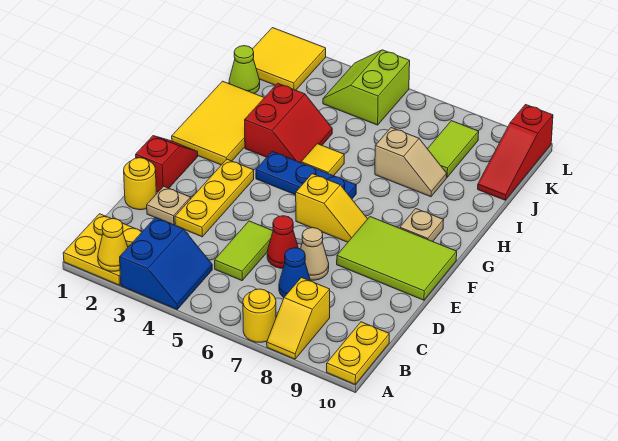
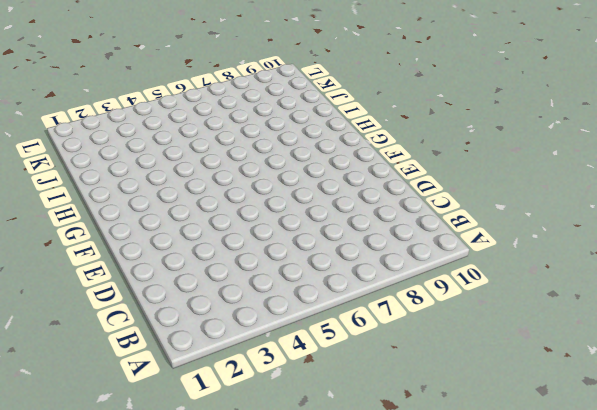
none -> yellow plate A1:B2 level 1
none -> blue slope A3:B4 level 1 top 3
none -> yellow round brick A7 level 1

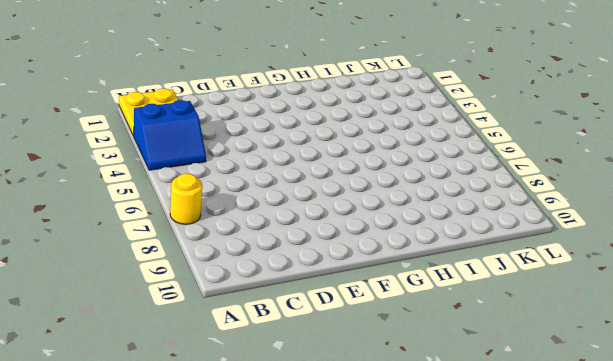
none -> yellow slope A8:B8 level 1 top B
none -> yellow plate A10:B10 level 1
none -> lime tile C5:D5 level 1

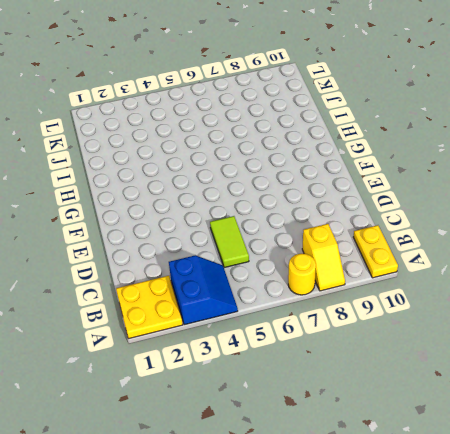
none -> blue cone C7 level 1
none -> yellow round brick D1 level 1
none -> tan plate D2 level 1

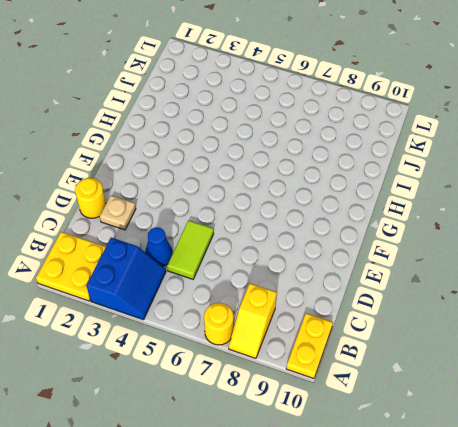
blue cone C4 level 1 -> blue cone C7 level 1
none -> yellow plate D3:F3 level 1
none -> red cone D6 level 1
none -> tan cone D7 level 1

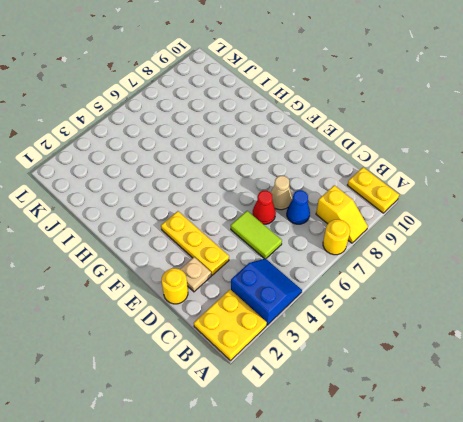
none -> red slope E1:F1 level 1 top E
none -> lime tile E8:F10 level 1
none -> yellow slope F6:F7 level 1 top 6

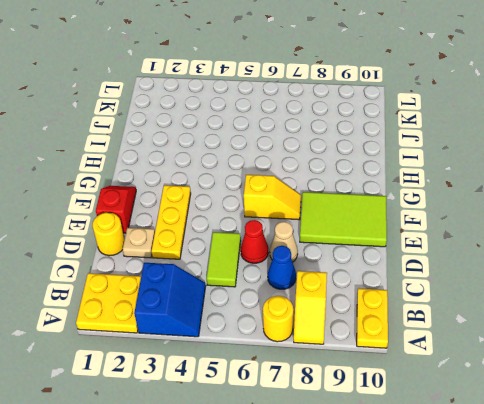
none -> yellow tile G1:I2 level 1
none -> blue plate G4:G6 level 1
none -> tan plate G9 level 1

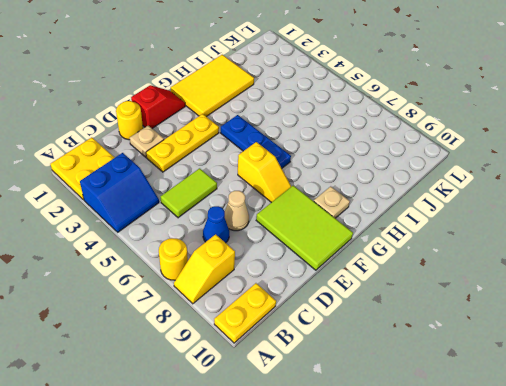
none -> red cone D6 level 1
none -> red slope H3:I4 level 1 top 3
none -> yellow tile H5 level 1

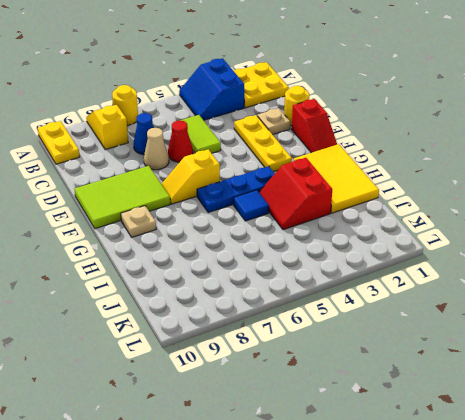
blue tile H5 level 1 -> yellow tile H5 level 1
none -> tan slope I7:I8 level 1 top 7
none -> lime cone J1 level 1
none -> lime tile J8:K8 level 1

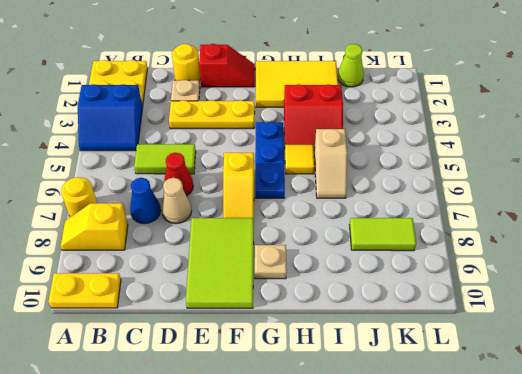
tan slope I5:I6 level 1 top 5 -> tan slope I7:I8 level 1 top 7
none -> red slope J10:L10 level 1 top L
none -> yellow tile K1:L2 level 1
none -> lime slope K4:L5 level 1 top 5

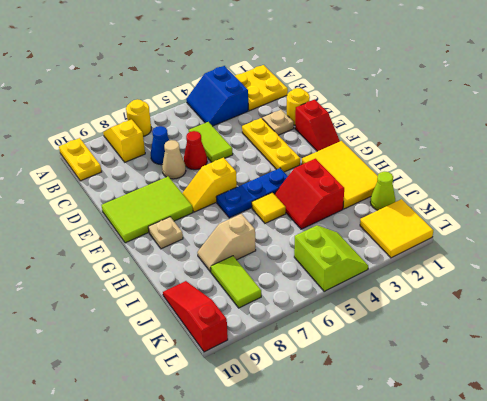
none -> yellow cone A2 level 2

